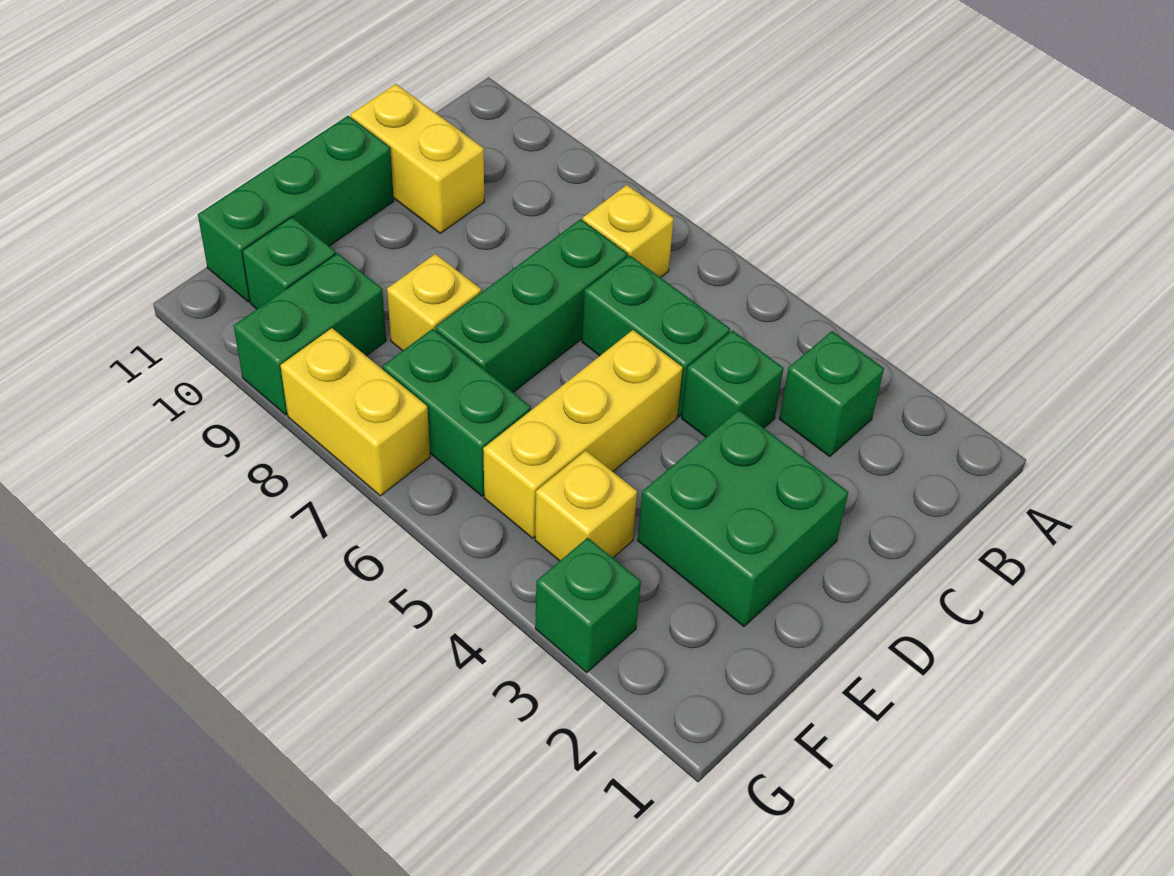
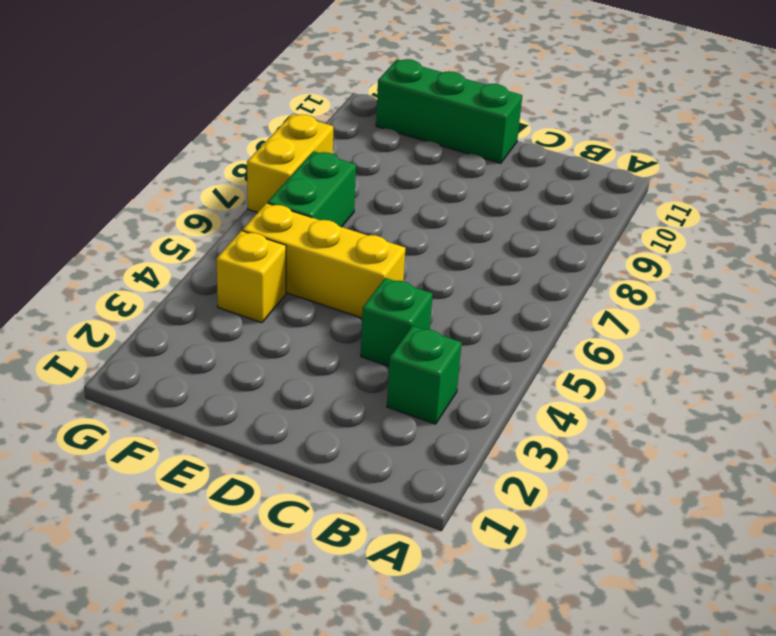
none -> yellow brick B7 level 1
none -> green brick C5:C6 level 1
none -> green brick C7:E7 level 1

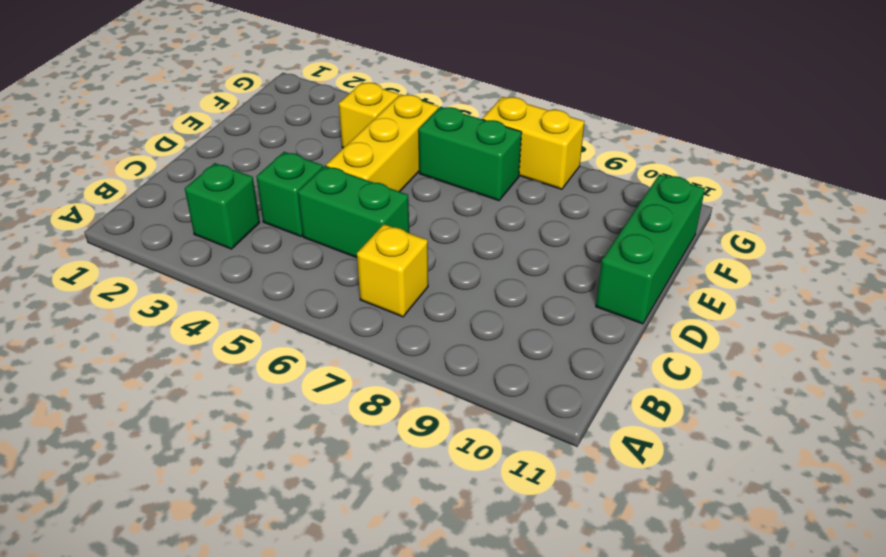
none -> green brick C7:E7 level 1
none -> yellow brick C10:C11 level 1
none -> green brick D2:E3 level 1

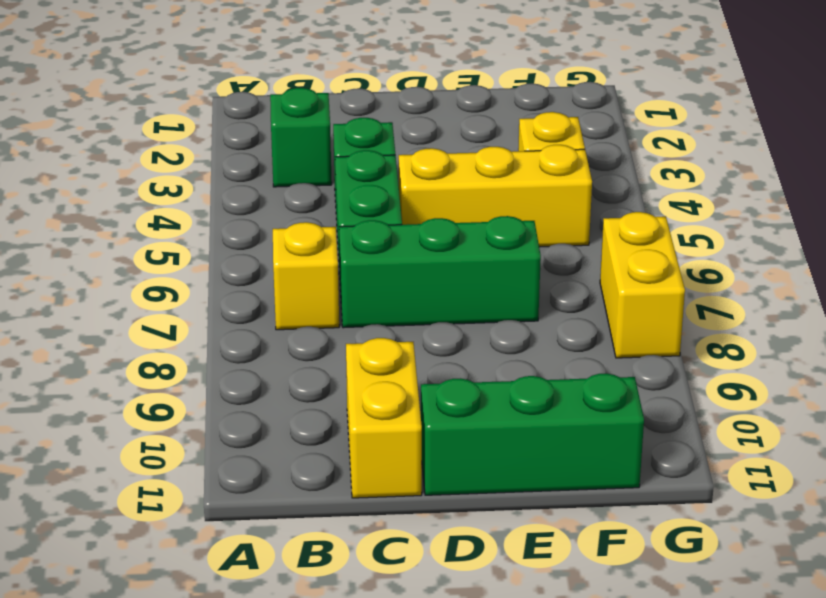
none -> green brick D2:E3 level 1
none -> yellow brick E8 level 1
none -> green brick F6:F7 level 1

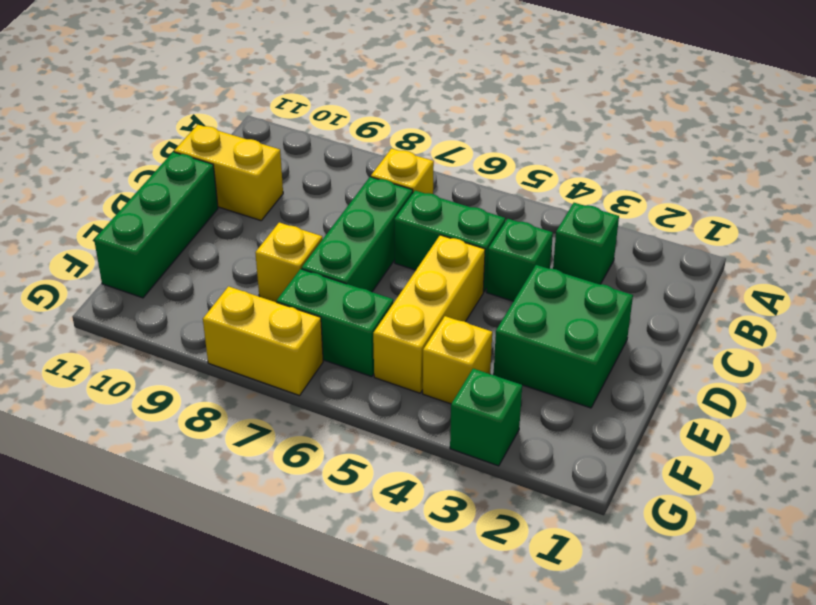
none -> green brick F9:G9 level 1
none -> green brick F10 level 1

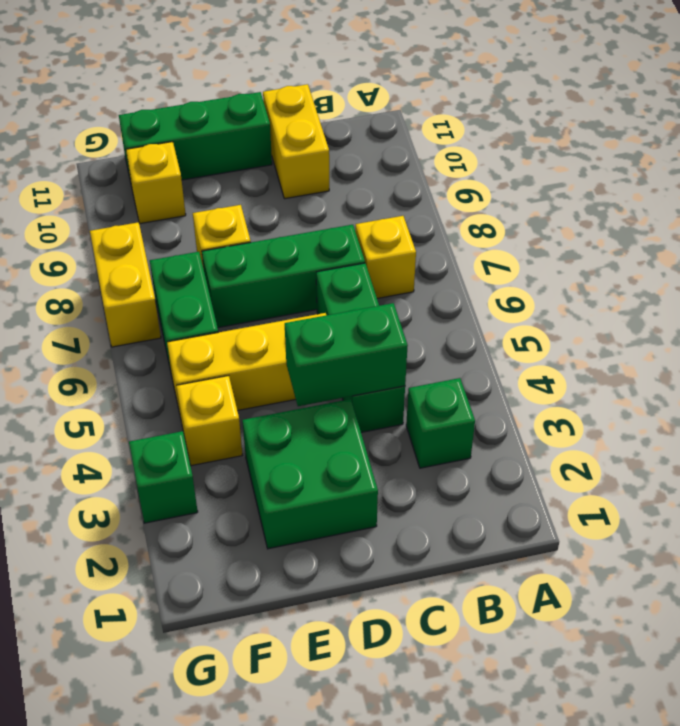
green brick C4:D4 level 2 -> green brick F9:G9 level 1
yellow brick F10 level 1 -> green brick F10 level 1

